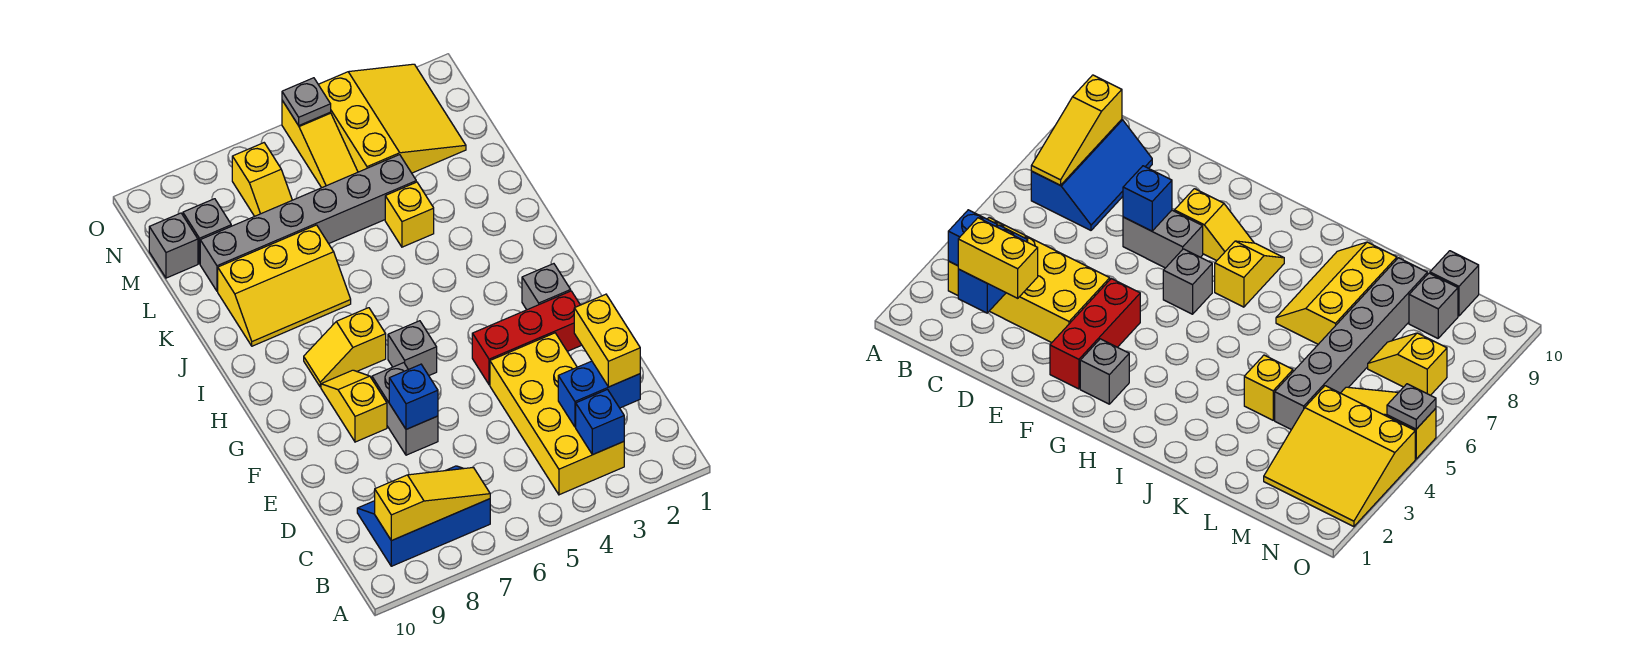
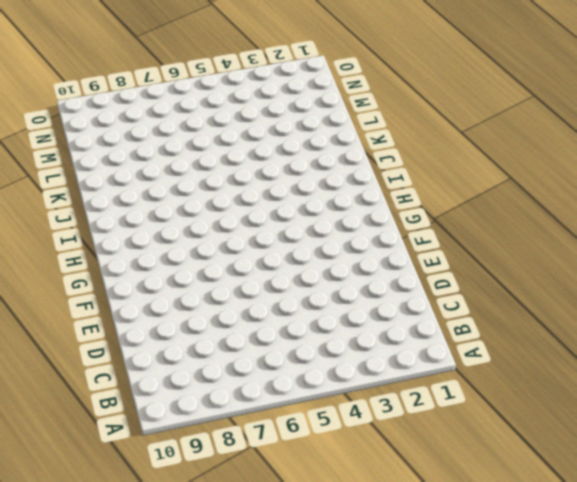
none -> yellow brick B3:E4 level 1
none -> blue slope B7:C9 level 1 top B
none -> grey brick E7:F7 level 1

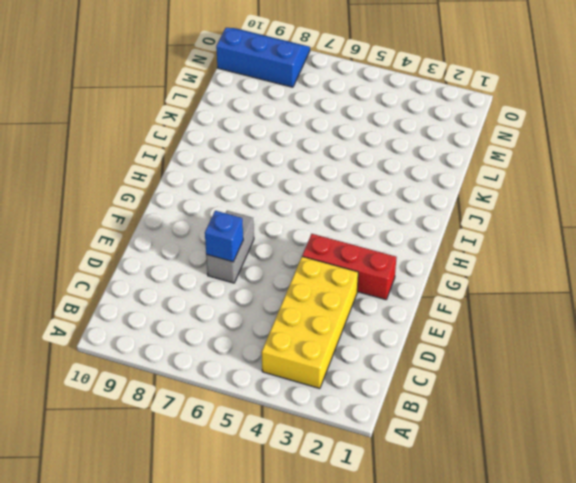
blue slope N8:O10 level 1 top N -> blue slope B7:C9 level 1 top B
none -> yellow slope F8:G8 level 1 top F
none -> grey brick G2 level 1
none -> grey brick G6 level 1

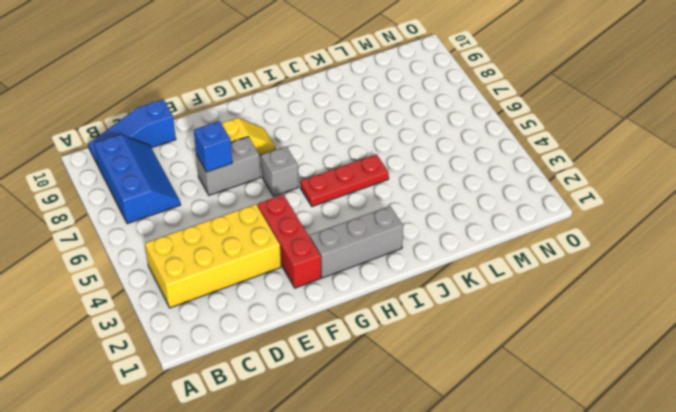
blue slope B10:D10 level 1 top D -> none
grey brick G2:I2 level 1 -> grey brick G2 level 1
red plate H5:J5 level 1 -> none
none -> yellow slope H7:H8 level 1 top 7
none -> yellow slope J7:K9 level 1 top K
none -> yellow brick K4 level 1

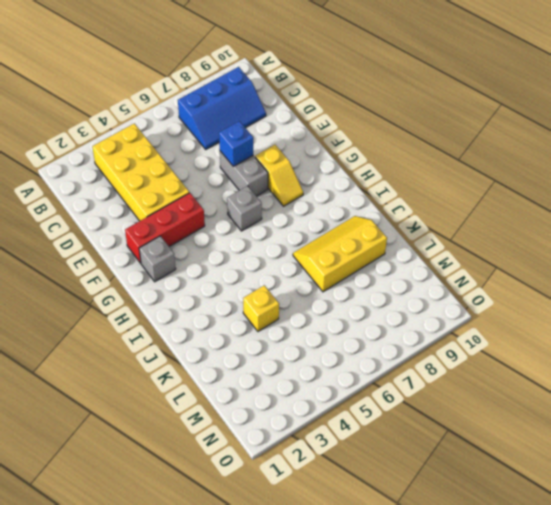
none -> yellow slope H7:H8 level 1 top 7
none -> grey brick L4:L9 level 1
none -> yellow slope M2:O4 level 1 top 4

